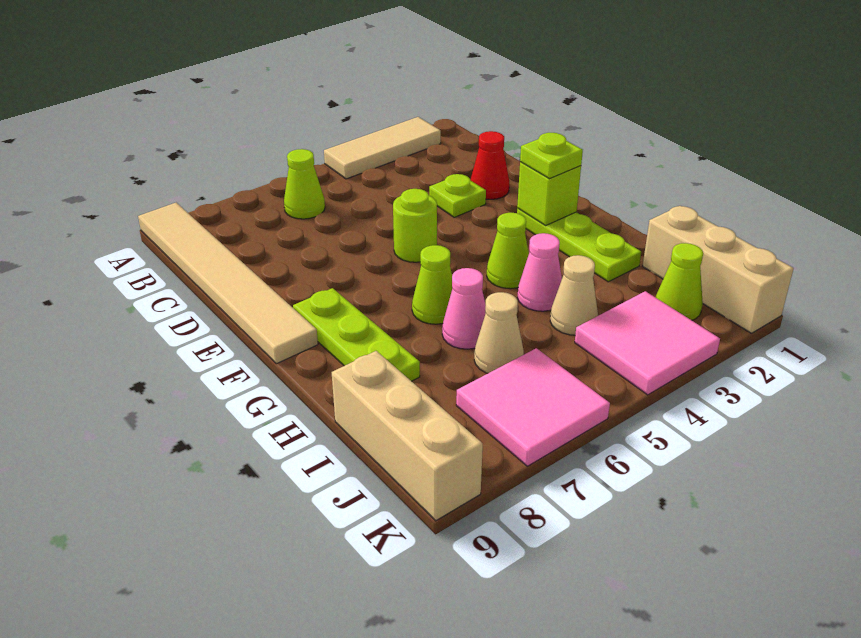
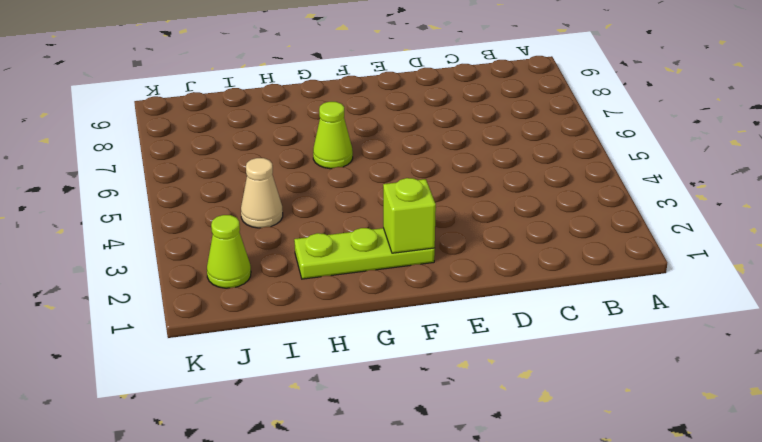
none -> tan tile A2:A4 level 1
none -> tan tile A9:F9 level 1
none -> lime cone B6 level 1

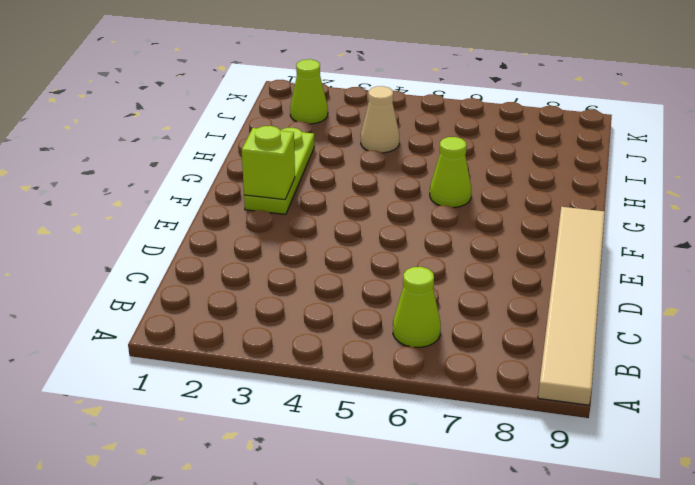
none -> tan tile A2:A4 level 1
none -> red cone D2 level 1
none -> lime plate D3 level 1

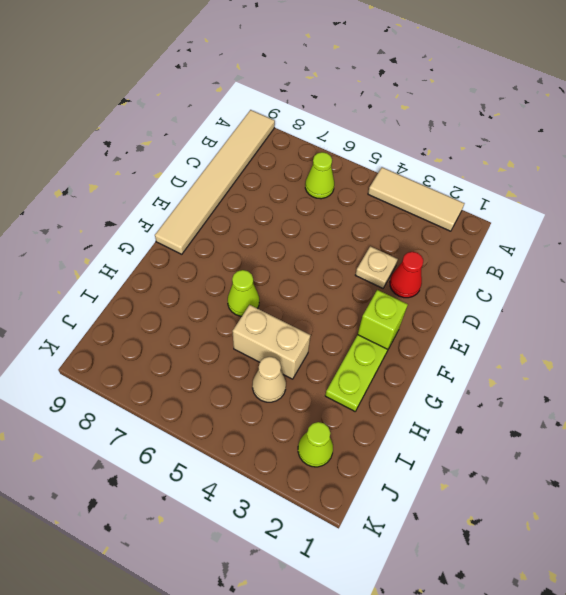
tan plate D3 level 1 -> lime plate D3 level 1
tan brick H4:H5 level 1 -> pink cone H4 level 1
none -> lime round brick E5 level 1
none -> lime plate F8:H8 level 1
none -> lime cone G4 level 1

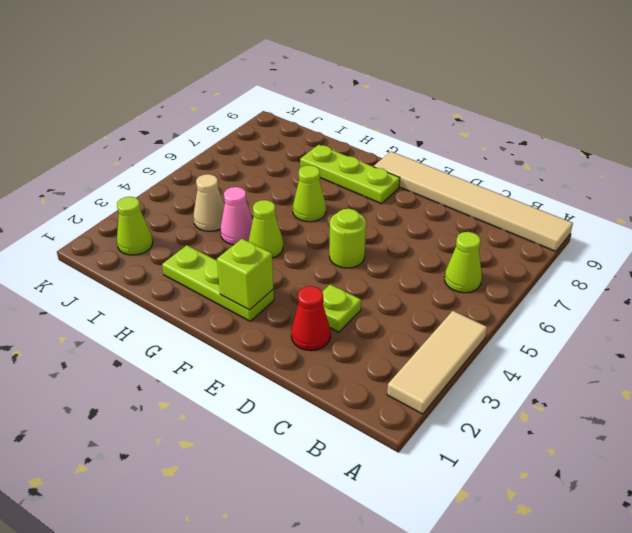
none -> pink cone H6 level 1
none -> tan brick I1:K1 level 1
none -> tan cone I6 level 1

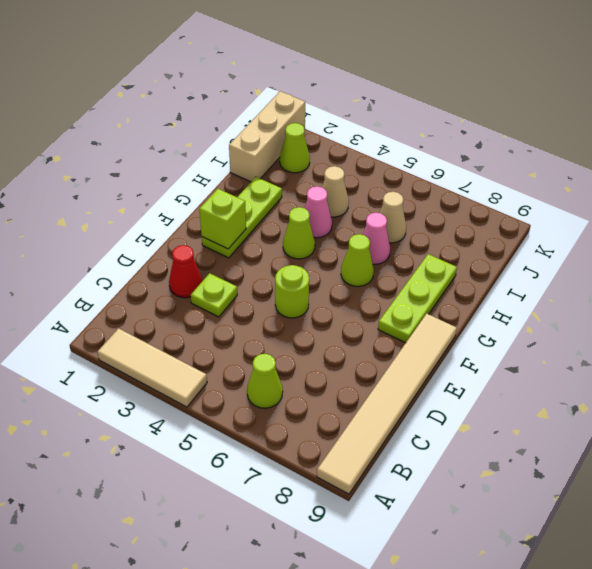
none -> tan brick I9:K9 level 1
none -> pink tile J3:K4 level 1
none -> pink tile J6:K7 level 1

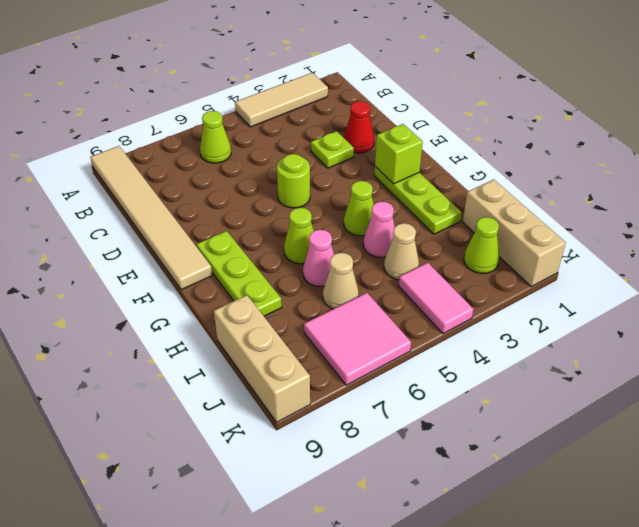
pink tile J4:K4 level 1 -> pink tile J3:K4 level 1
none -> lime plate F2 level 3

